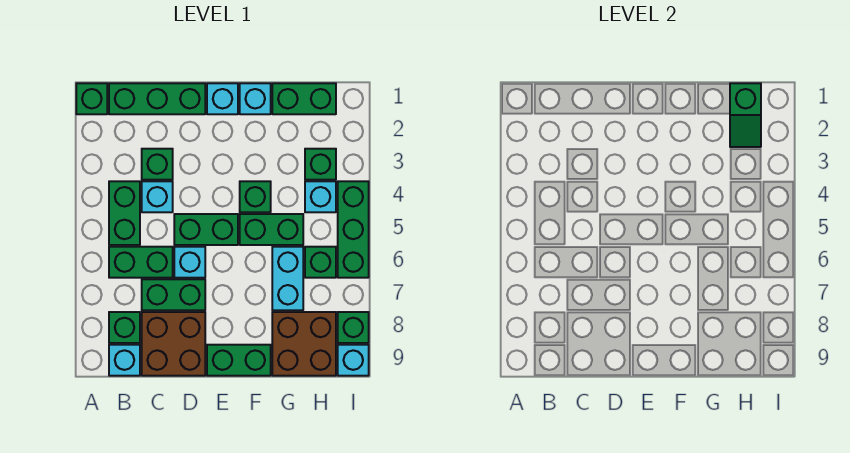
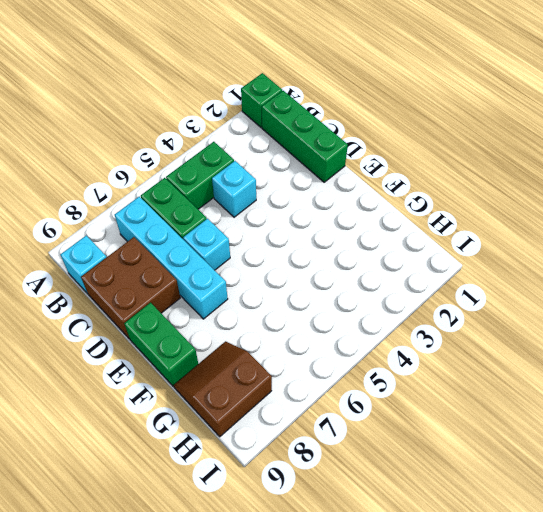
cyan brick B7:E7 level 1 -> green brick C7:D7 level 1
brown slope G8:H9 level 1 top H -> brown brick G8:H9 level 1
none -> green brick B8 level 1
none -> green brick C3 level 1
none -> green brick D5:E5 level 1

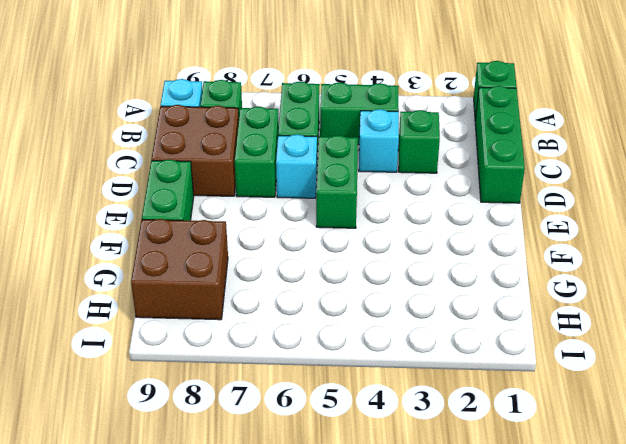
none -> cyan brick E1 level 1
none -> cyan brick F1 level 1
none -> green brick F4 level 1

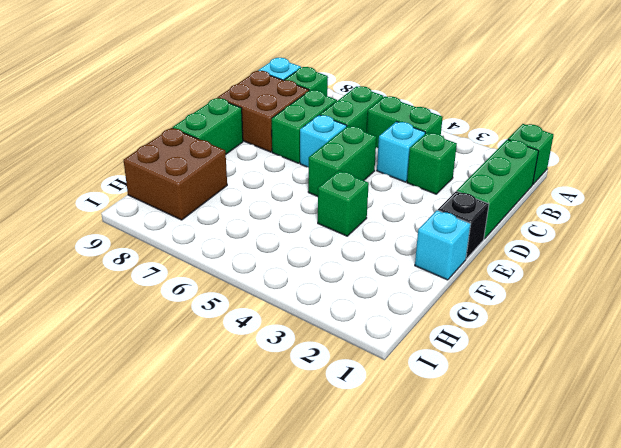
black brick E1 level 1 -> cyan brick E1 level 1
none -> green brick F5:G5 level 1
none -> green brick G1:H1 level 1
none -> cyan brick G6:G7 level 1

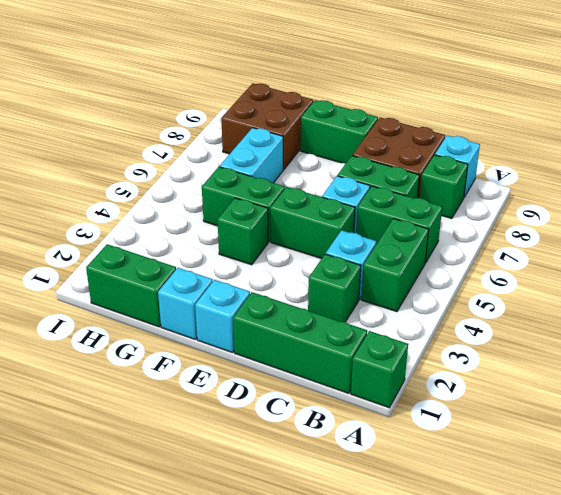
none -> green brick H3 level 1
none -> cyan brick H4 level 1
none -> green brick H6 level 1

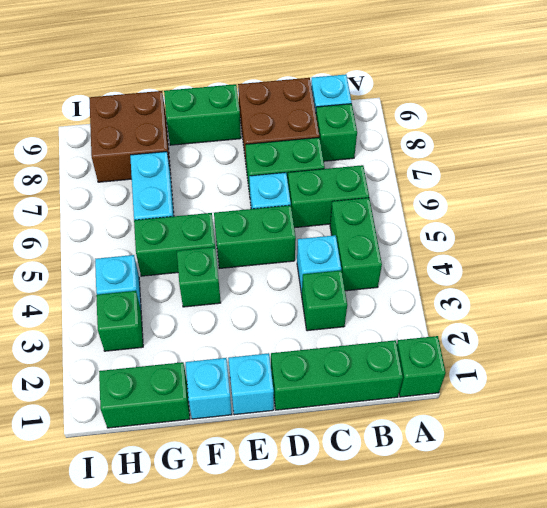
none -> green brick H6 level 1
none -> green brick I4:I6 level 1
none -> green brick I8 level 1

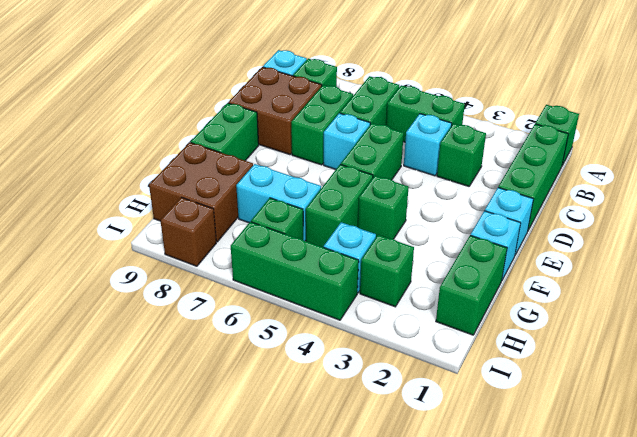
brown brick I8 level 1 -> green brick I8 level 1
none -> cyan brick I9 level 1
none -> green slope H1:H2 level 2 top 1

